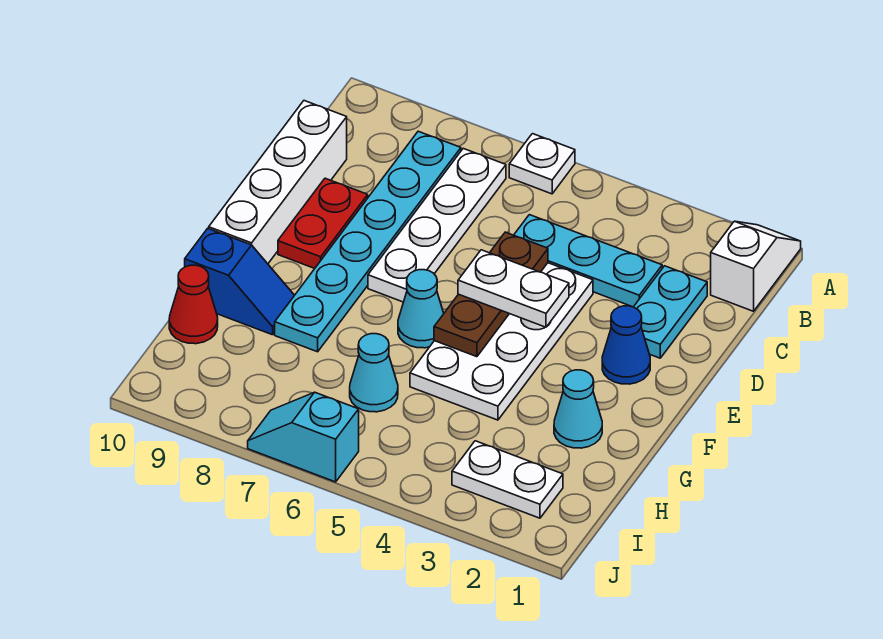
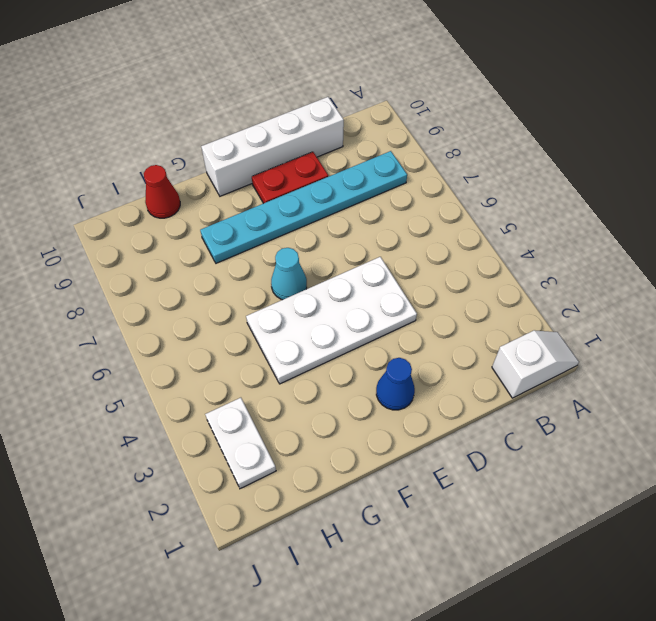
none -> white plate A6 level 1
none -> white plate B7:E7 level 1
none -> cyan plate C2:D2 level 1

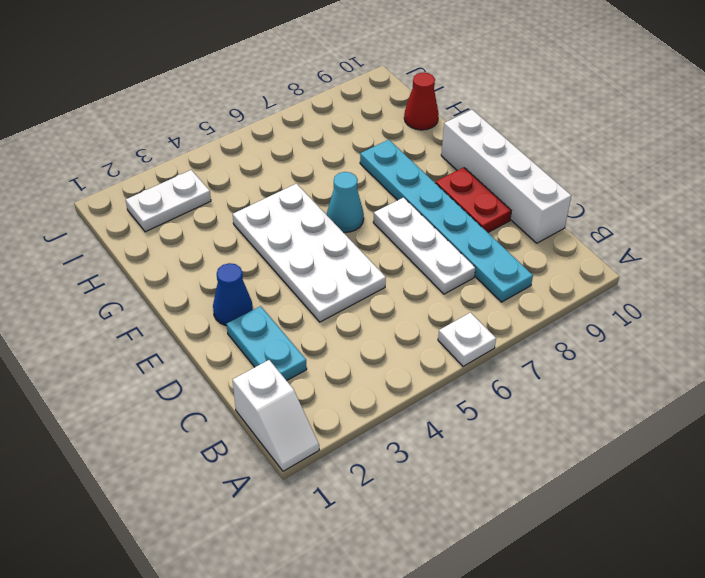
white plate C7:E7 level 1 -> white plate B7:E7 level 1
none -> cyan plate C3:C5 level 1
none -> cyan cone G2 level 1
none -> blue slope G9:G10 level 1 top 10

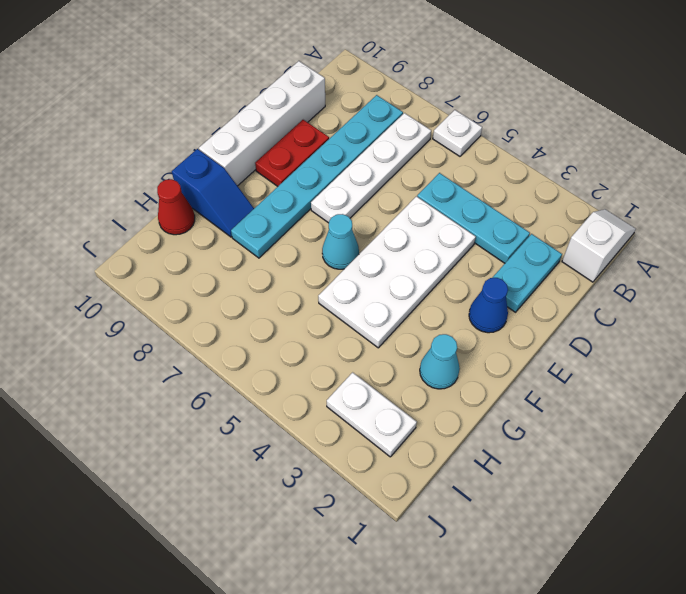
none -> cyan cone H6 level 1
none -> cyan slope J6:J7 level 1 top 6
none -> brown plate D5:F5 level 2

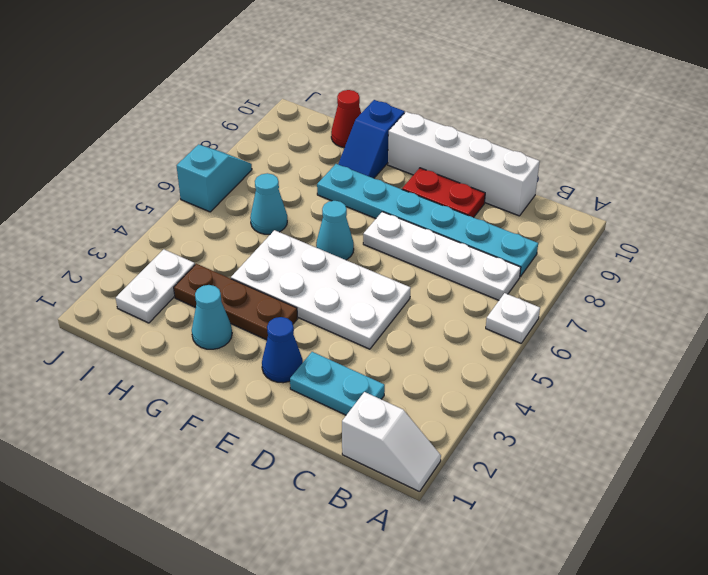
brown plate F3:H3 level 1 -> brown plate D5:F5 level 2
none -> cyan plate C3:C5 level 1
none -> white plate E4:E5 level 3

